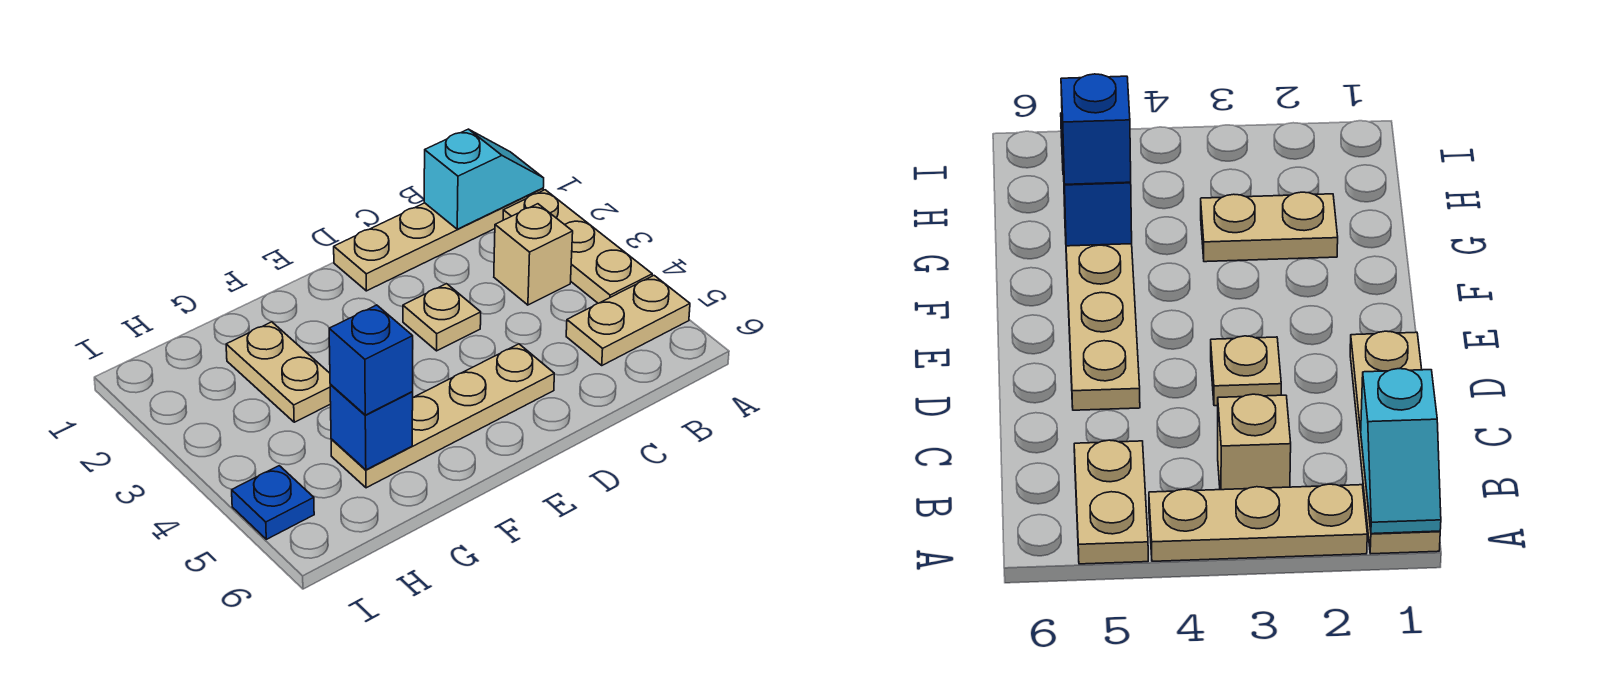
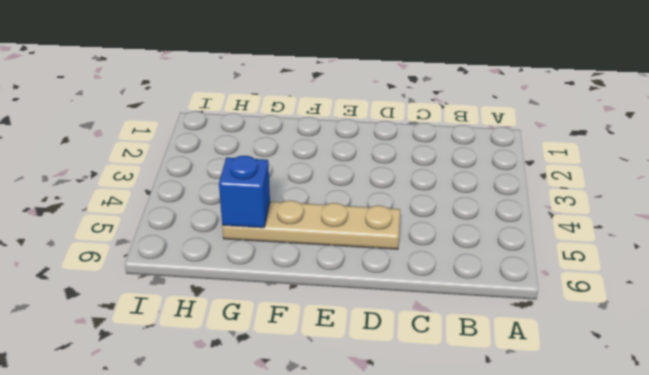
none -> tan plate A1:D1 level 1
none -> tan plate A2:A4 level 1

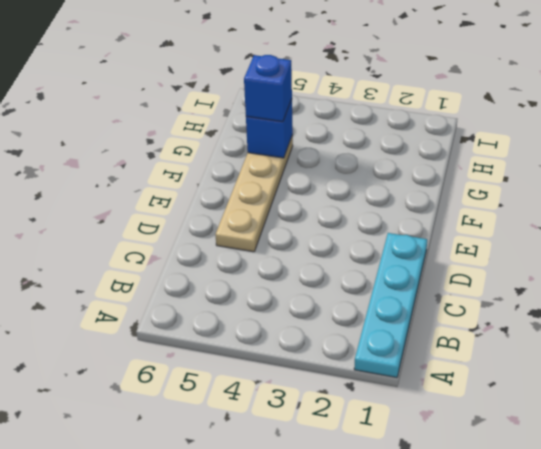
cyan plate A1:D1 level 1 -> tan plate A1:D1 level 1
none -> tan plate A2:A4 level 1
none -> tan plate A5:B5 level 1

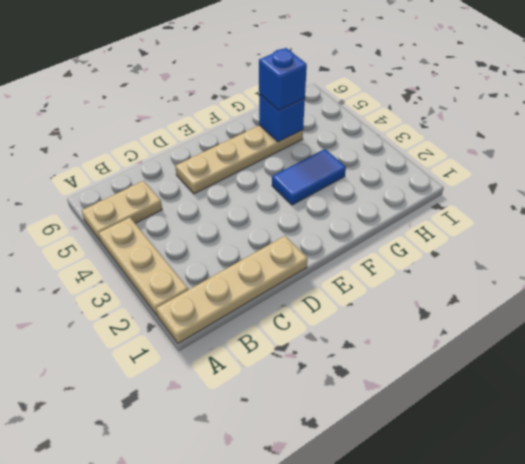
blue tile F3:G3 level 1 -> tan plate G2:G3 level 1
none -> tan brick B3 level 1
none -> tan plate D3 level 1

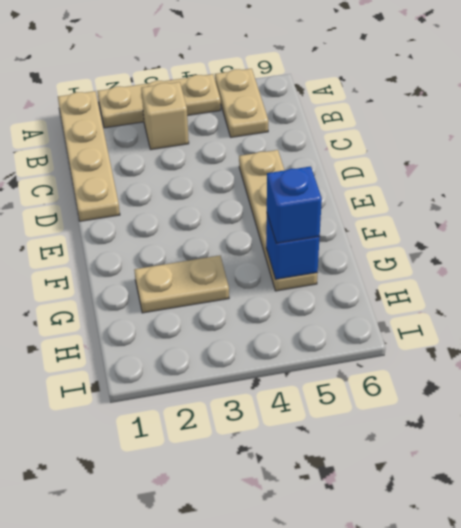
none -> tan plate D3 level 1
none -> blue plate I5 level 1

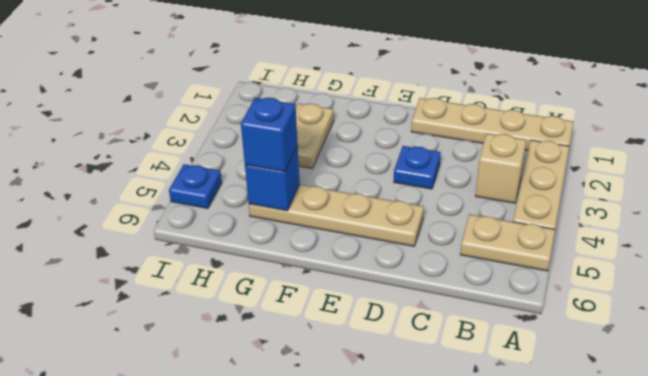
blue plate D3 level 1 -> tan plate D3 level 1
none -> cyan slope A1:B1 level 2 top B

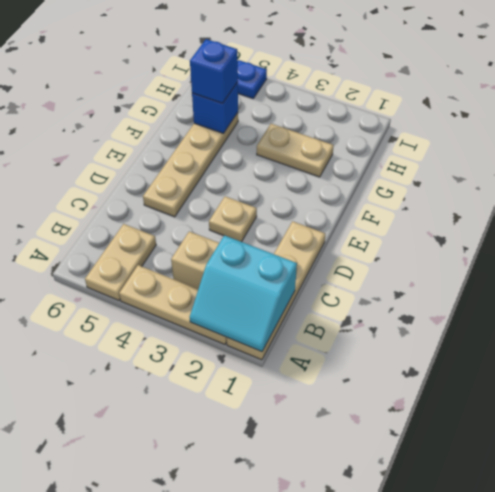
cyan slope A1:B2 level 2 top B -> cyan slope A1:B1 level 2 top B

